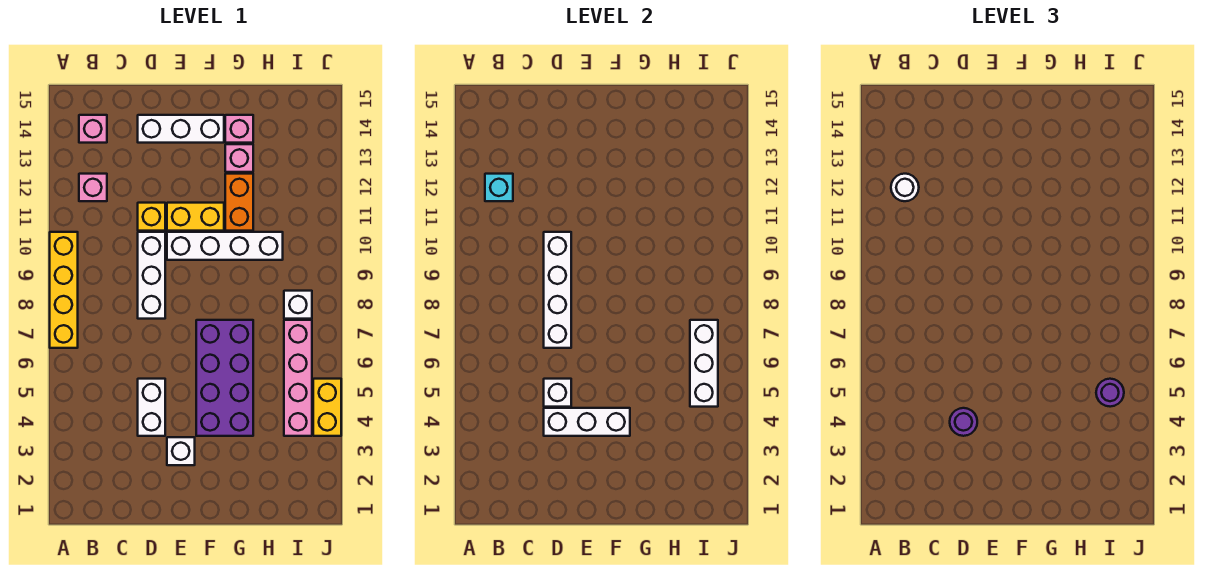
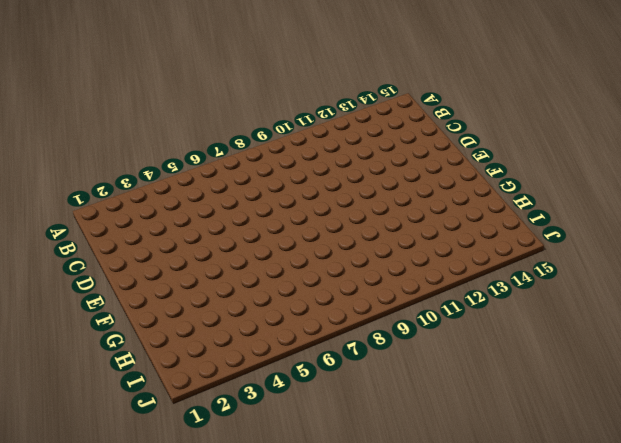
none -> yellow brick A7:A10 level 1
none -> pink brick B12 level 1
none -> pink brick B14 level 1

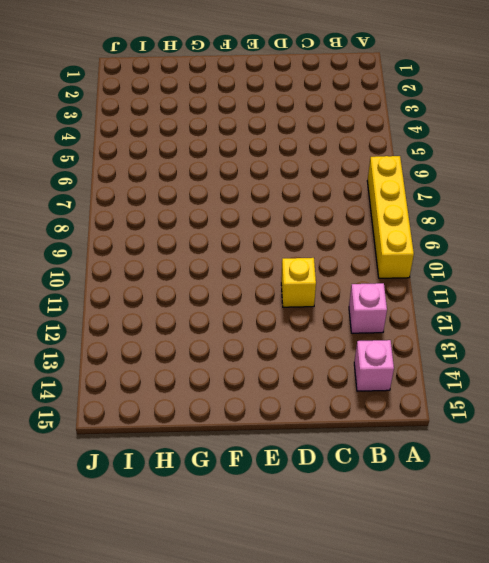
none -> white brick D4:D5 level 1
none -> white brick D8:D10 level 1
none -> white brick D14:F14 level 1

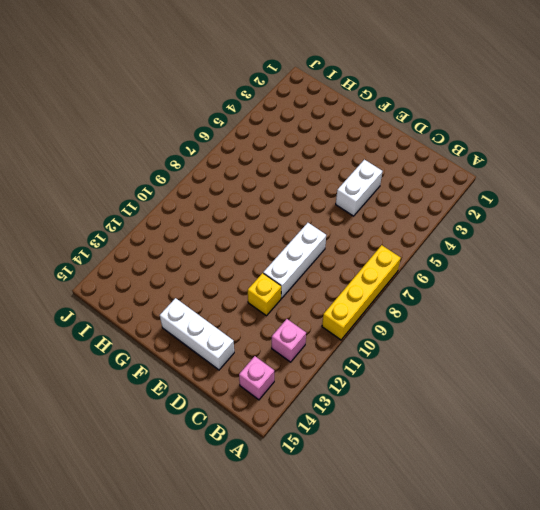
none -> white brick E3 level 1
none -> white brick E10:H10 level 1
none -> yellow brick E11:F11 level 1

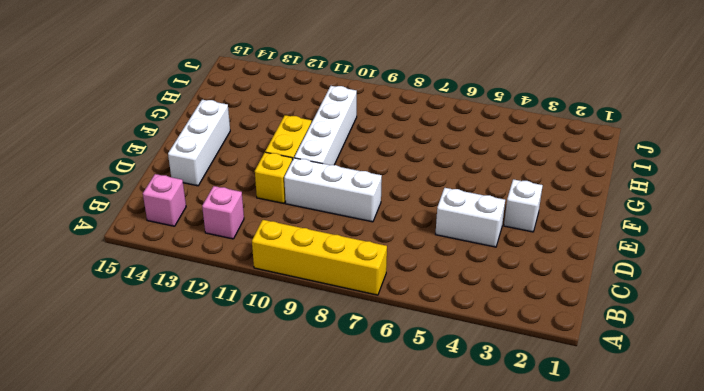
none -> purple brick F4:G7 level 1
none -> orange brick G11:G12 level 1
none -> pink brick G13 level 1

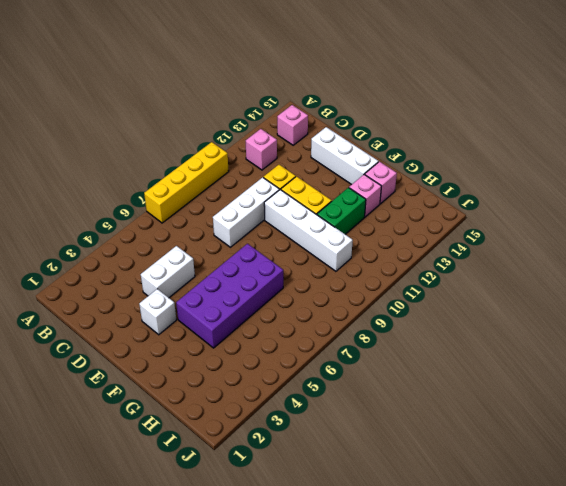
green brick G11:G12 level 1 -> orange brick G11:G12 level 1
none -> pink brick I4:I7 level 1
none -> white brick I8 level 1
none -> yellow brick J4:J5 level 1

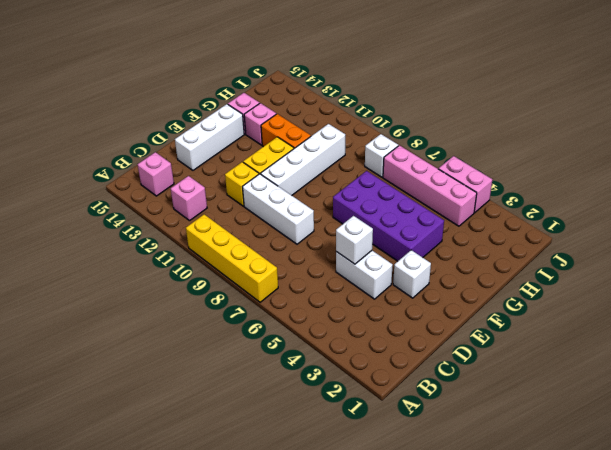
pink brick J4:J5 level 1 -> yellow brick J4:J5 level 1
none -> cyan brick B12 level 2
none -> white brick D4:F4 level 2
none -> white brick D7:D10 level 2

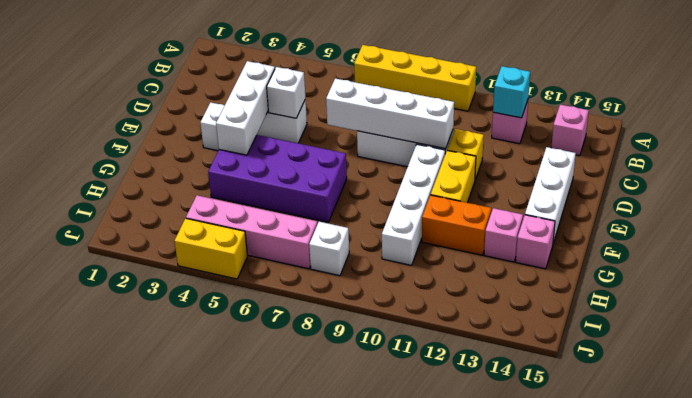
none -> white brick I5:I7 level 2
none -> white round brick B12 level 3
none -> purple round brick D4 level 3

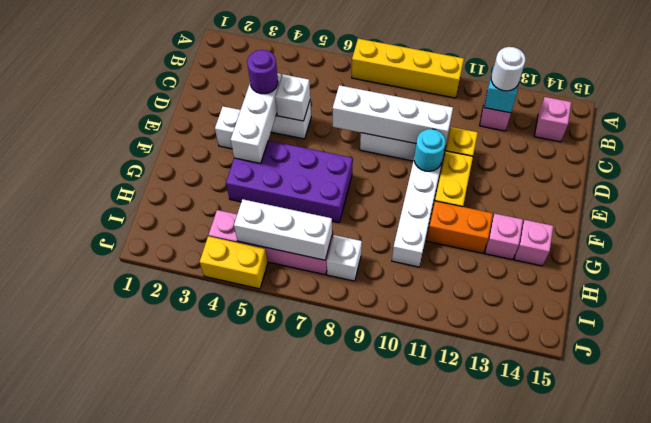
cyan round brick E10 level 2 -> none
none -> white brick D14:F14 level 1
none -> purple round brick I5 level 3

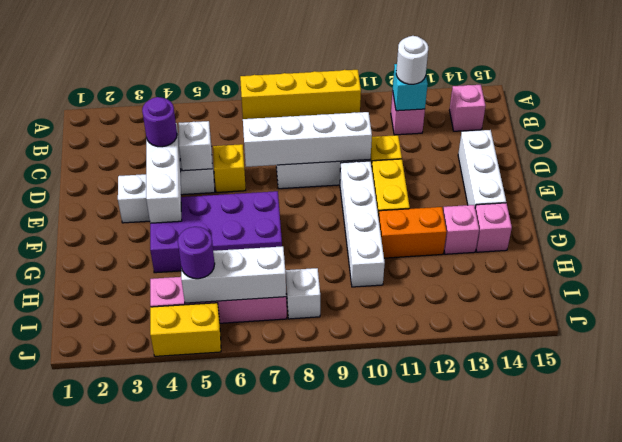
yellow brick D6 level 1 -> none

